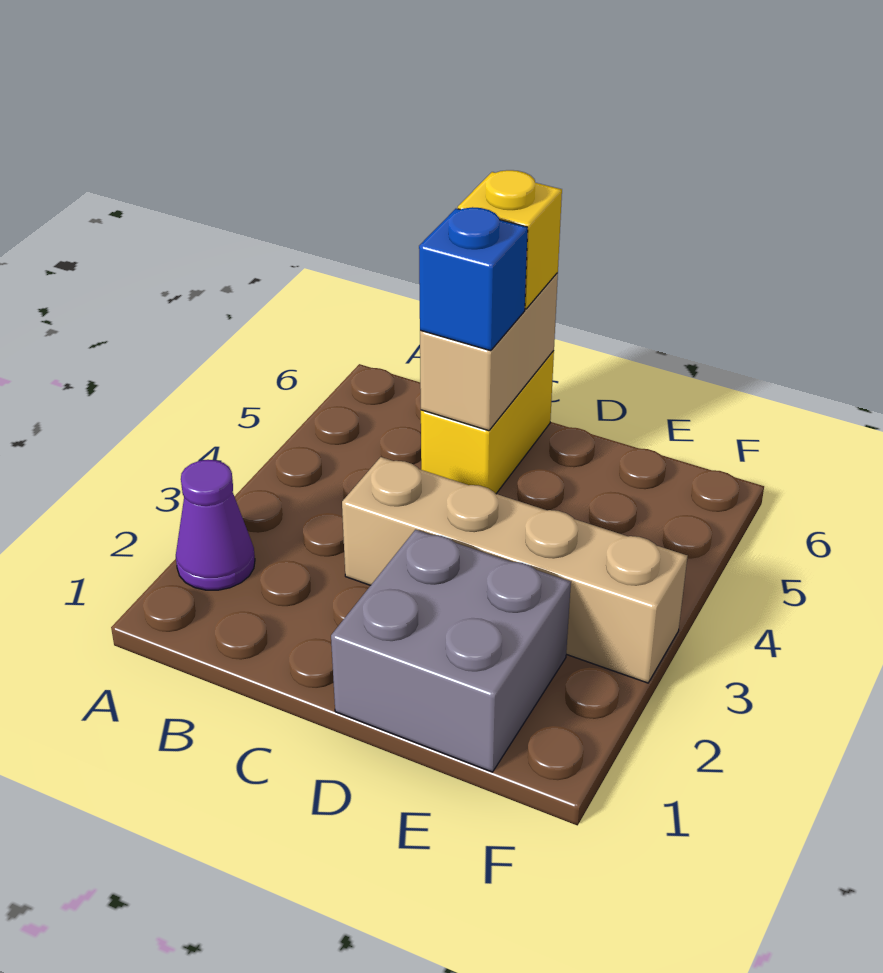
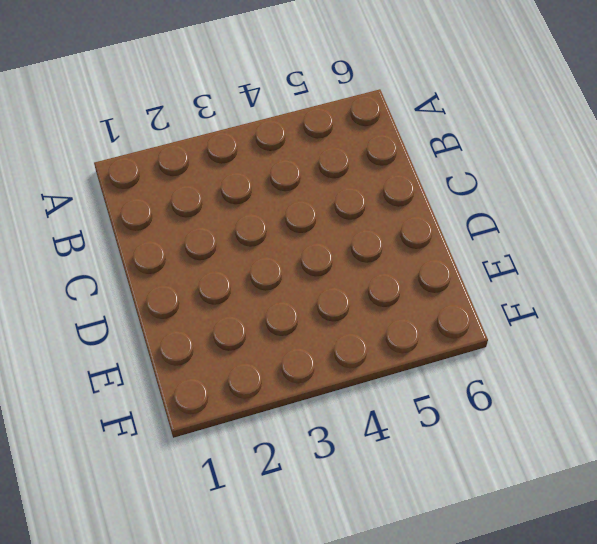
none -> purple cone A2 level 1
none -> tan brick C3:F3 level 1

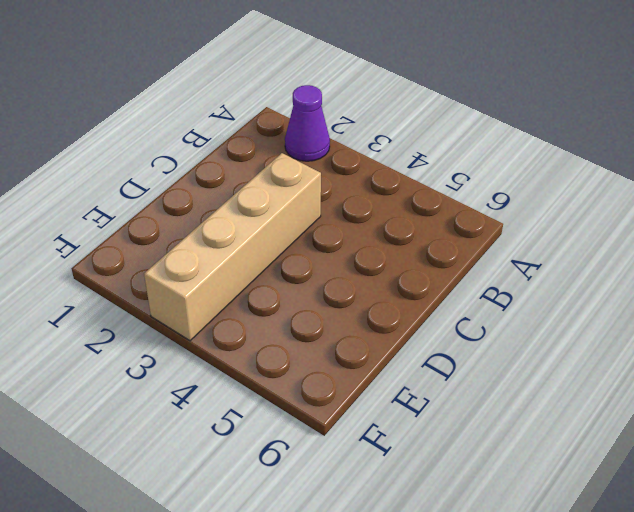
none -> yellow brick C5:C6 level 1
none -> grey brick D1:E2 level 1

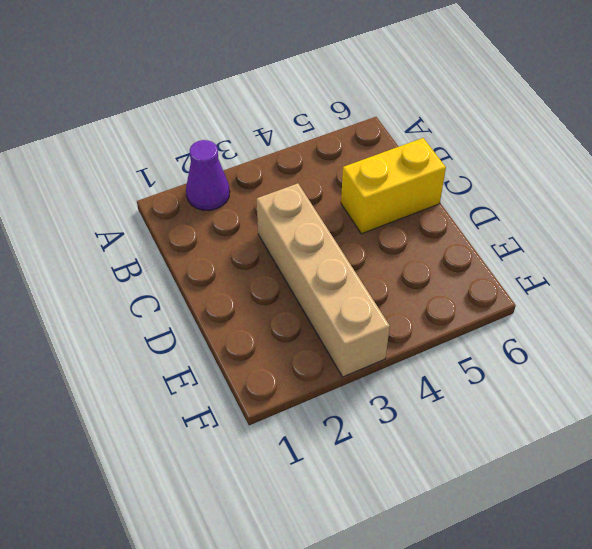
none -> grey brick D1:E2 level 1
none -> tan brick C5:C6 level 2

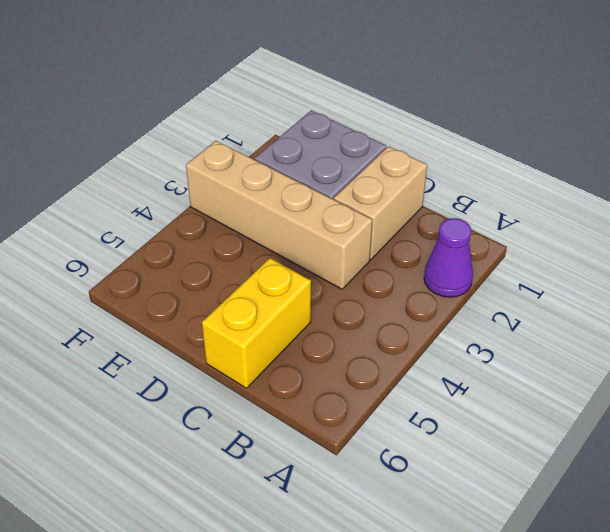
tan brick C1:C2 level 1 -> tan brick C5:C6 level 2
none -> blue brick C5 level 3
none -> yellow brick C6 level 3

